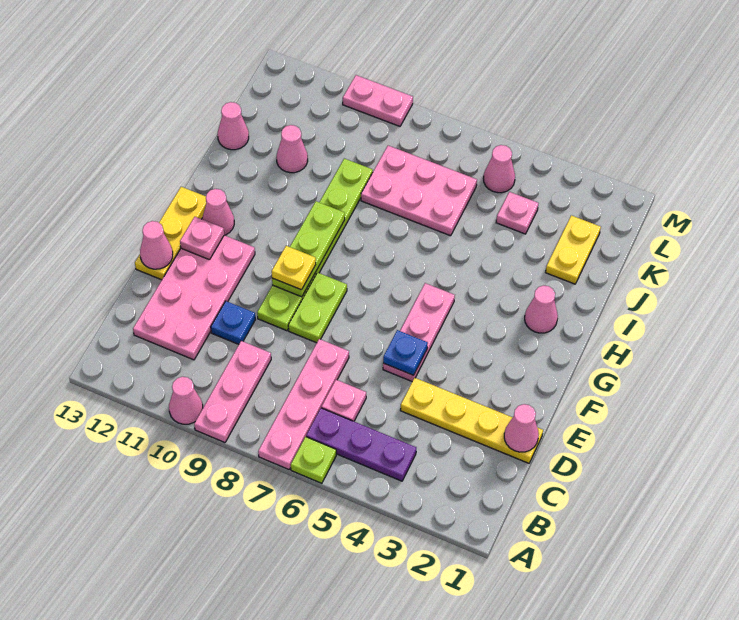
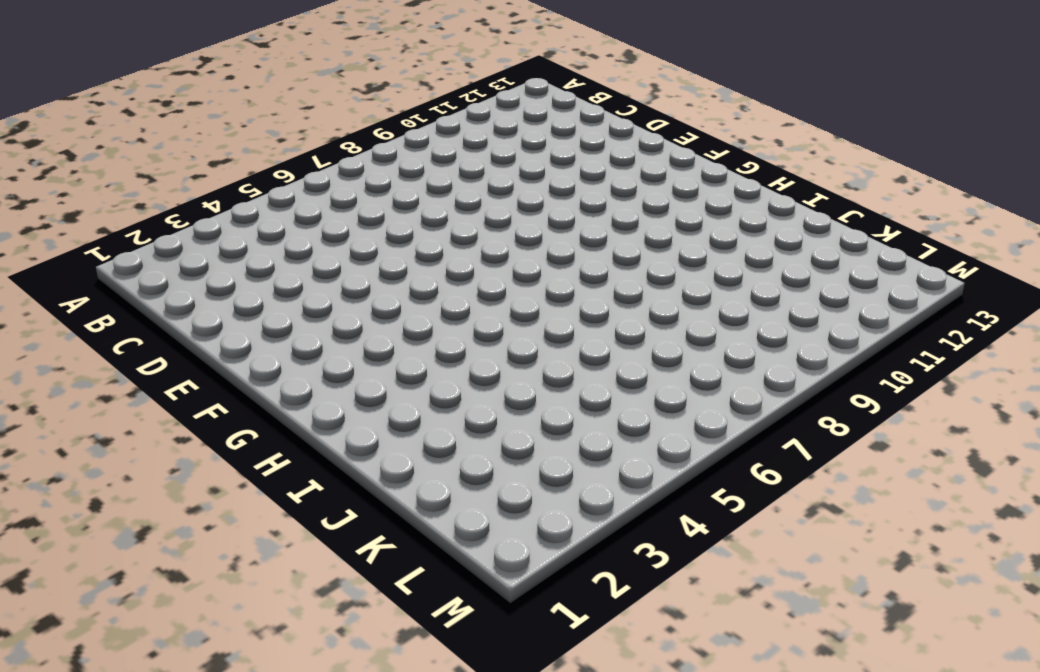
none -> lime plate A6 level 1
none -> pink plate A7:D7 level 1
none -> pink plate A9:C9 level 1

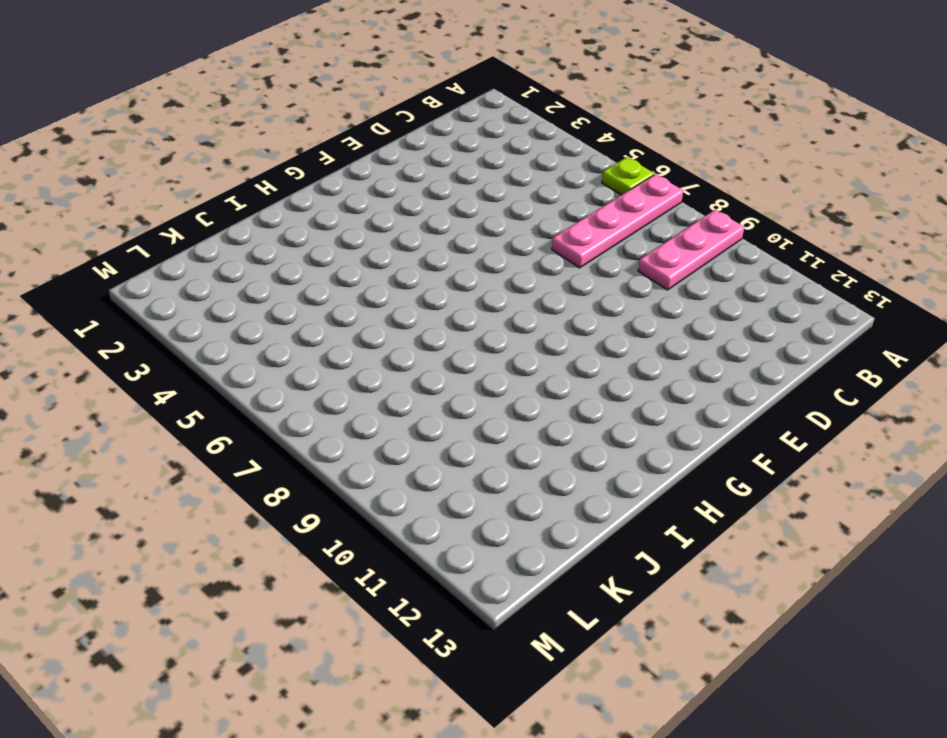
none -> pink cone A10 level 1
none -> purple plate B4:B6 level 1
none -> pink plate C6 level 1

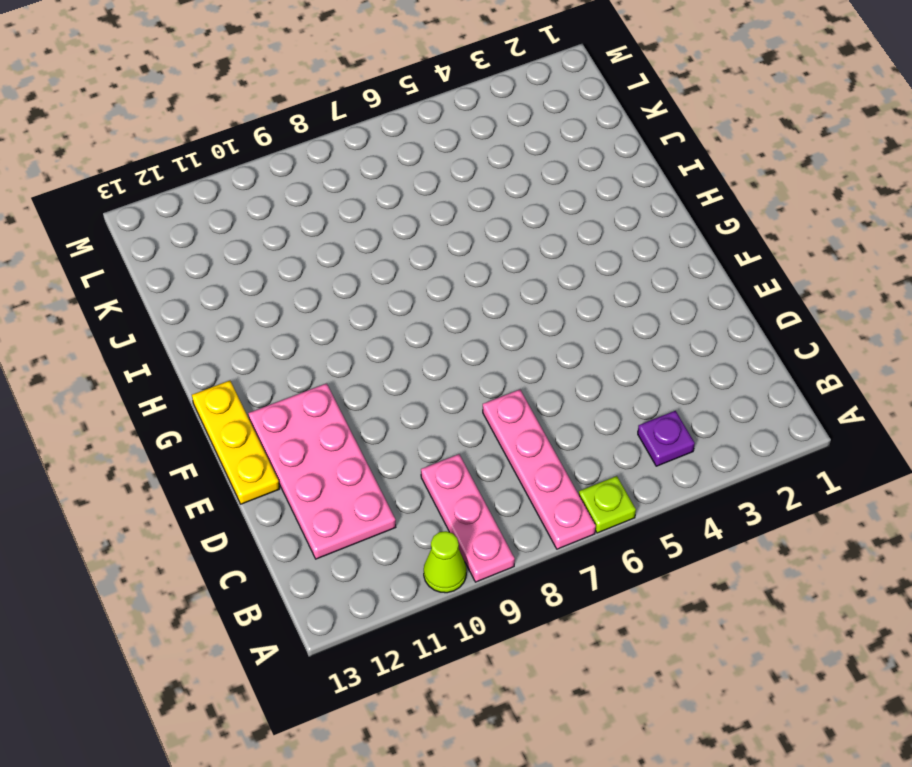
lime cone A10 level 1 -> pink cone A10 level 1
purple plate B4 level 1 -> purple plate B4:B6 level 1
none -> pink plate C6 level 1
none -> yellow plate D1:D4 level 1
none -> blue plate D10 level 1

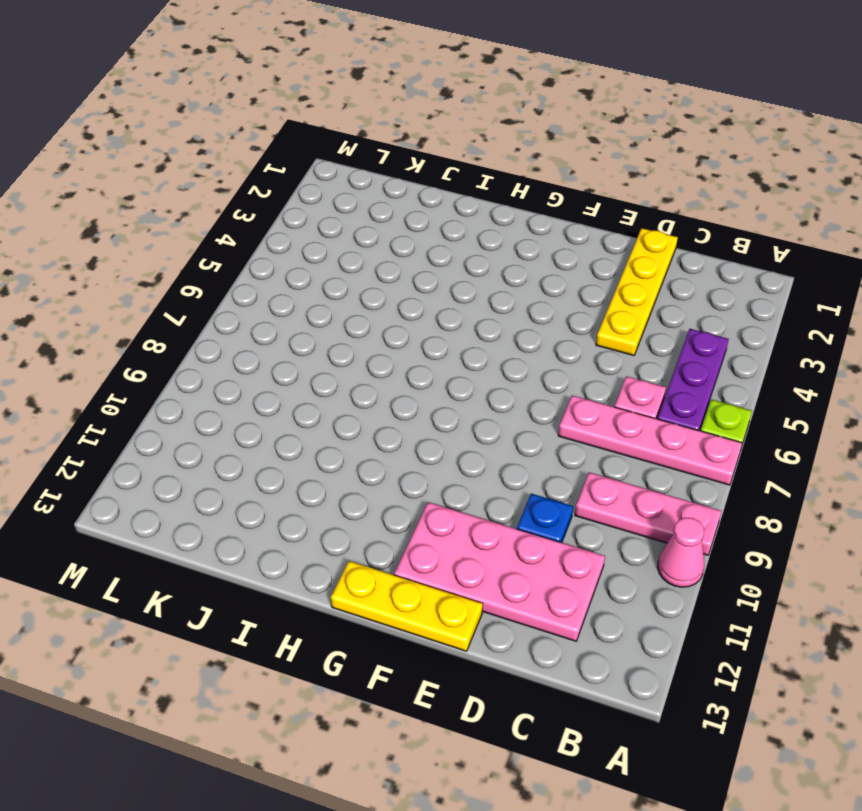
none -> pink plate E5:G5 level 1
none -> lime plate E8:F8 level 1
none -> lime plate E9:J9 level 1

